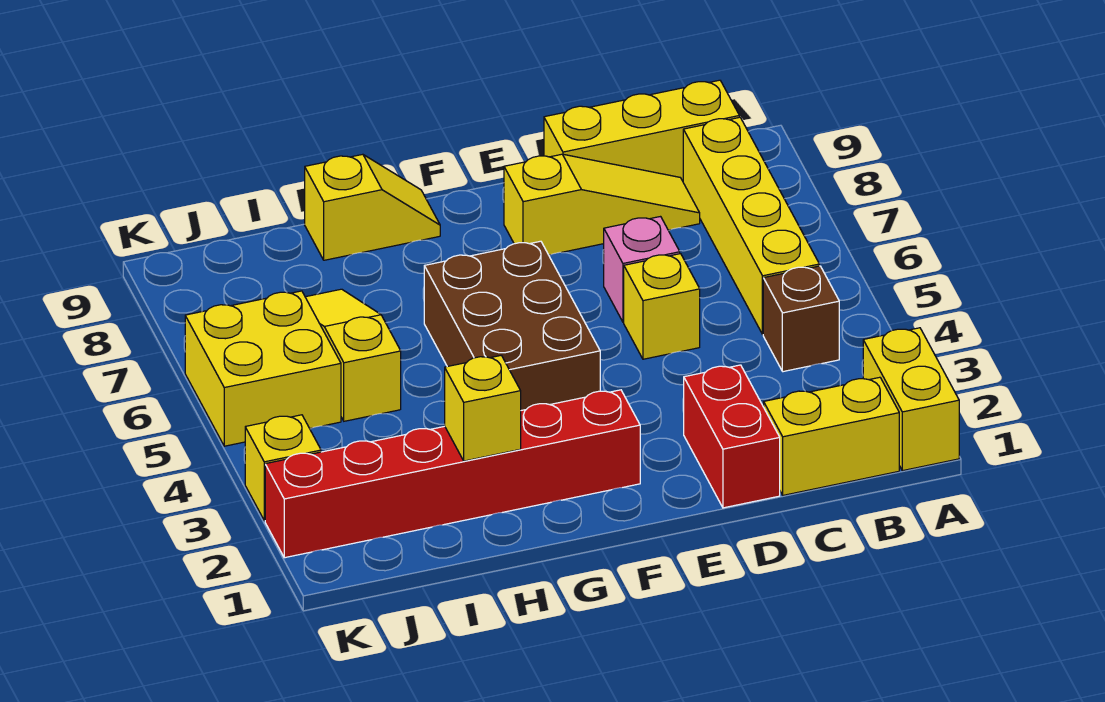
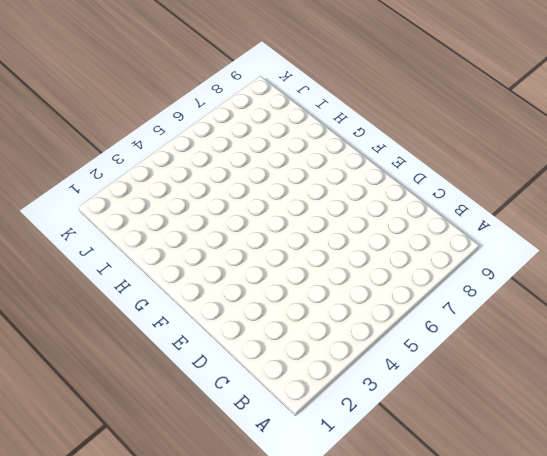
none -> yellow brick A1:A2 level 1
none -> yellow brick B1:C1 level 1
none -> brown brick B4 level 1

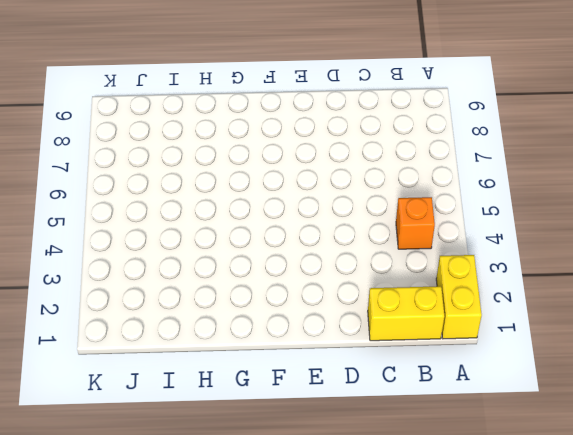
orange brick B4 level 1 -> brown brick B4 level 1
none -> yellow brick B5:B8 level 1
none -> yellow brick B9:D9 level 1
none -> yellow slope C8:E8 level 1 top E

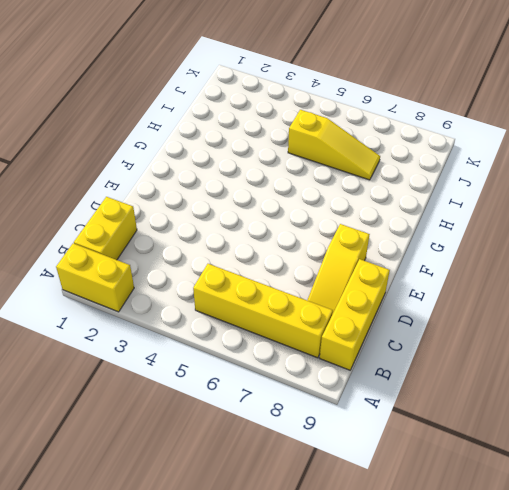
none -> brown brick B4 level 1
none -> red brick D1:D2 level 1
none -> yellow brick D5 level 1

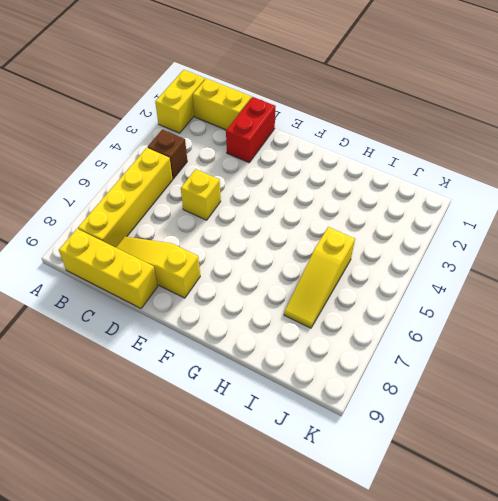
none -> pink brick D6 level 1
none -> red brick F2:K2 level 1
none -> brown brick F4:G6 level 1

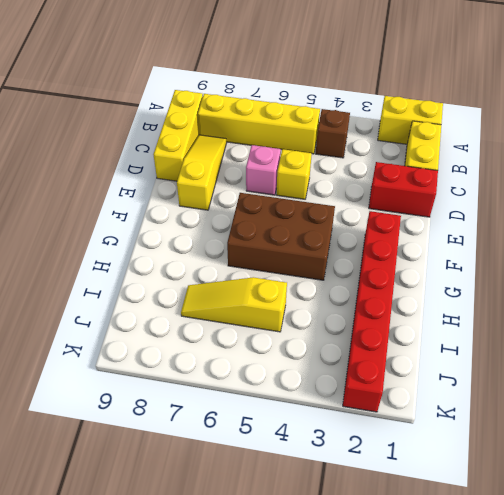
none -> yellow slope G9:H9 level 1 top H
none -> yellow brick J5:K6 level 1
none -> yellow brick K3 level 1

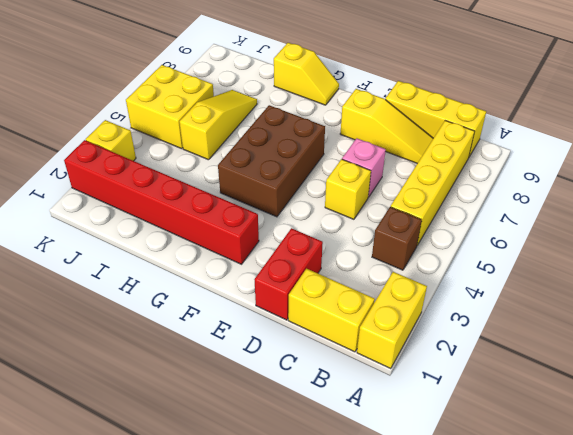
none -> yellow brick H2 level 2

